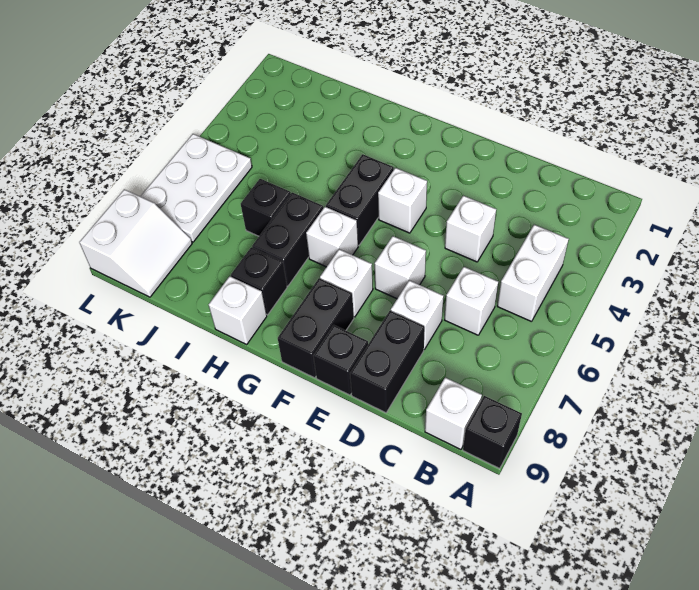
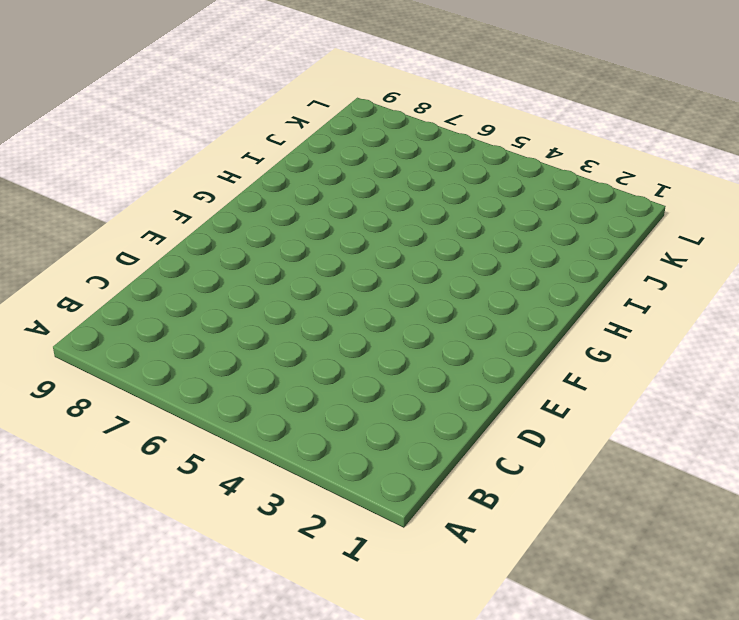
none -> black brick A9 level 1
none -> white brick B4:B5 level 1
none -> white brick B9 level 1

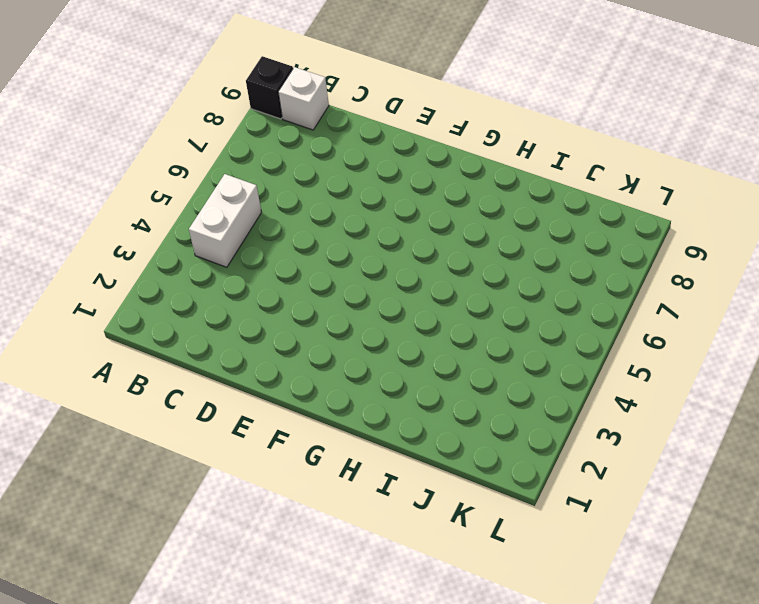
none -> white brick C6 level 1
none -> white brick D4 level 1
none -> white brick D7 level 1

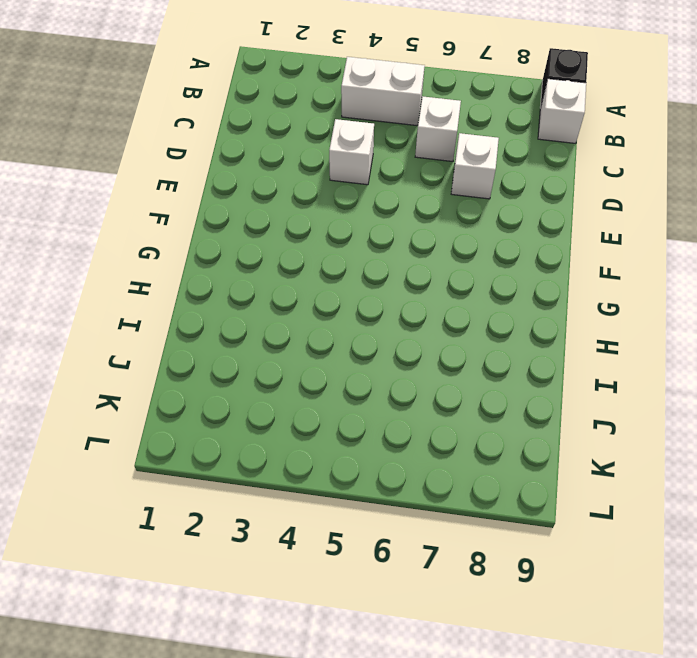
none -> black brick D8:D9 level 1
none -> white brick E6 level 1
none -> black brick E9 level 1

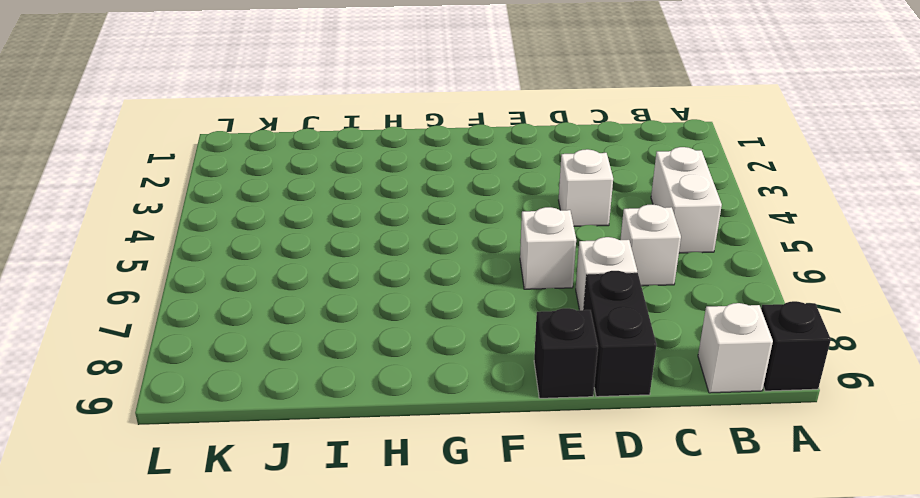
none -> white brick F4 level 1
none -> white brick F7 level 1
none -> black brick F8:F9 level 1

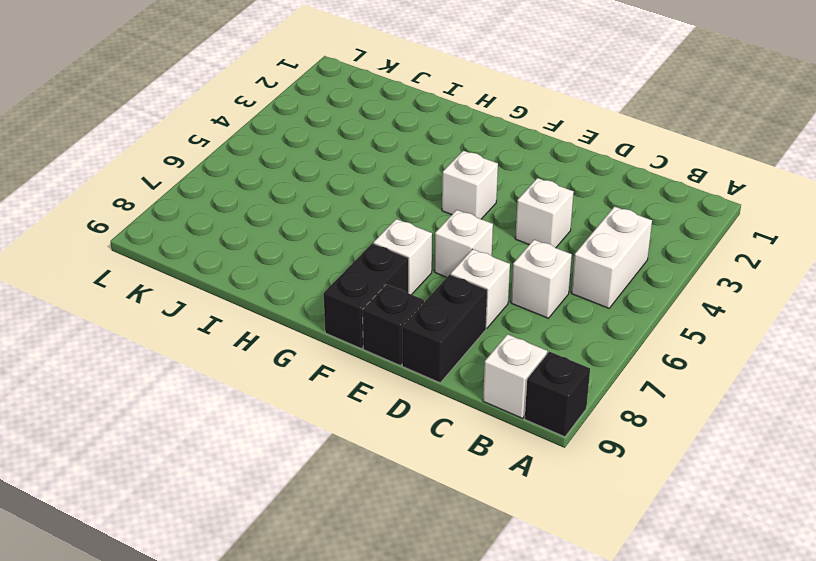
none -> black brick G4:G5 level 1
none -> white brick G6 level 1
none -> black brick H6:H7 level 1

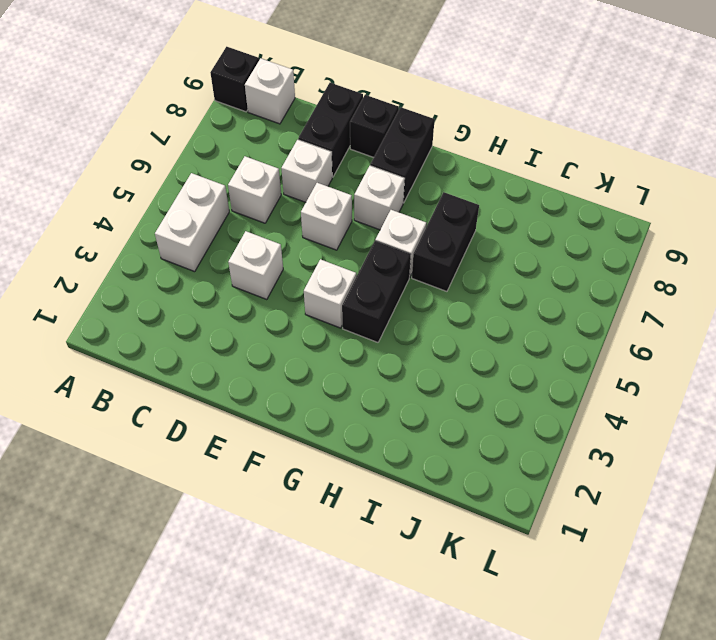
none -> black brick H8 level 1
none -> white brick H9 level 1
none -> black brick I6 level 1

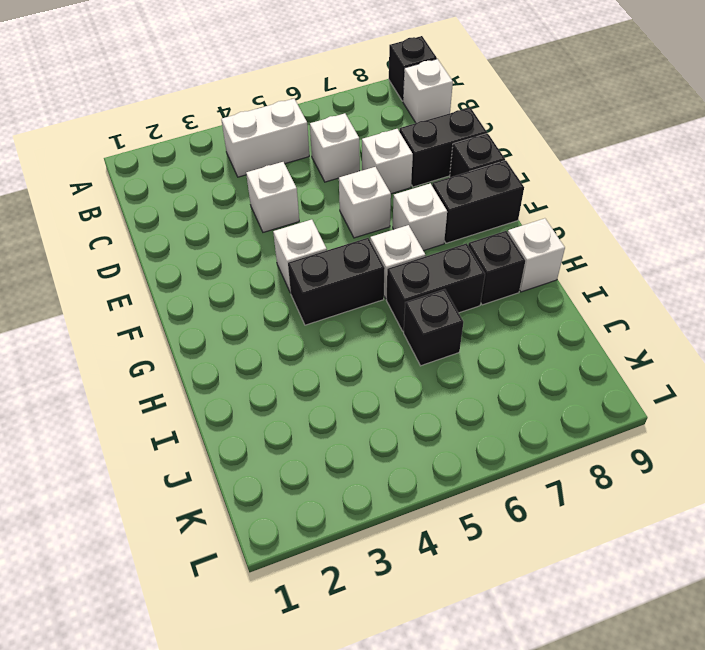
none -> white plate K5:L7 level 1
none -> white slope K8:L9 level 1 top L

